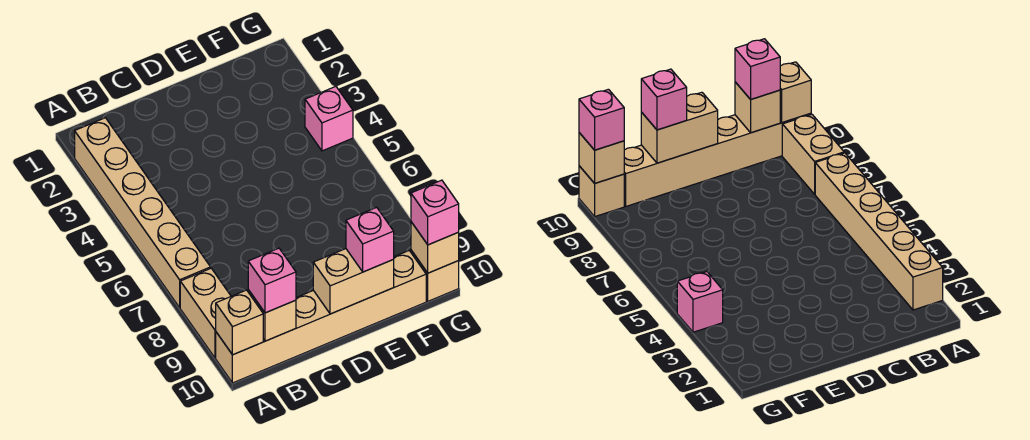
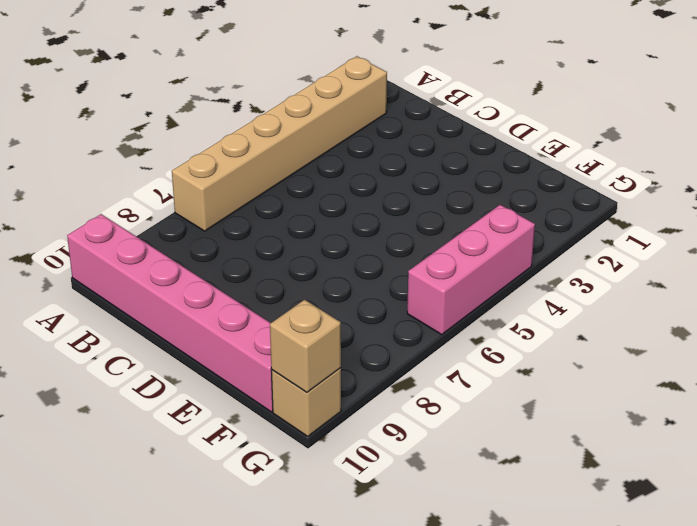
pink brick A10:F10 level 1 -> tan brick A10:F10 level 1
pink brick G4:G6 level 1 -> pink brick G4 level 1
none -> tan brick A8:A9 level 1
none -> tan brick A10 level 2
none -> tan brick B10 level 2

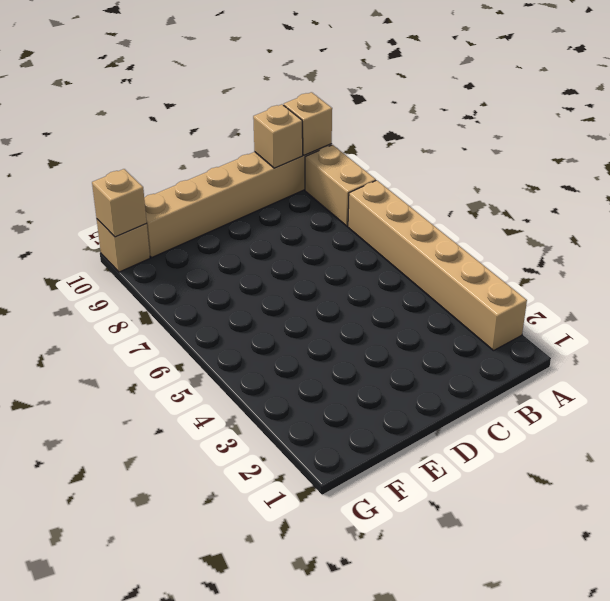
none -> pink brick G4 level 1
none -> tan brick D10:E10 level 2
none -> pink brick B10 level 3

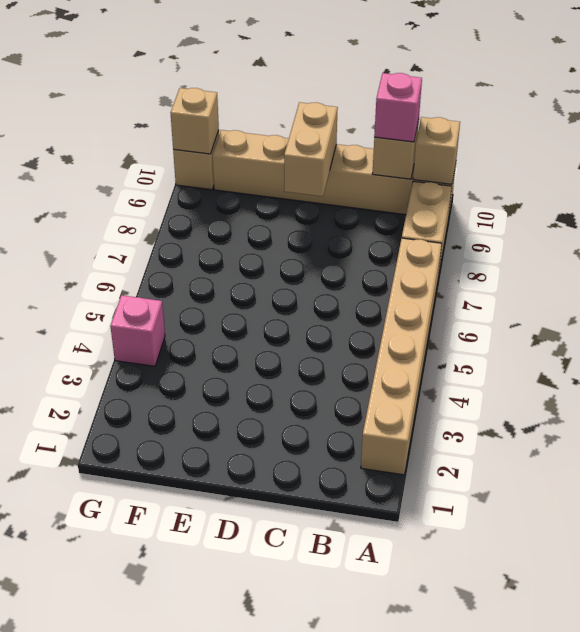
tan brick D9:D10 level 2 -> tan brick D10:E10 level 2
none -> pink brick E10 level 3
none -> pink brick G10 level 3

